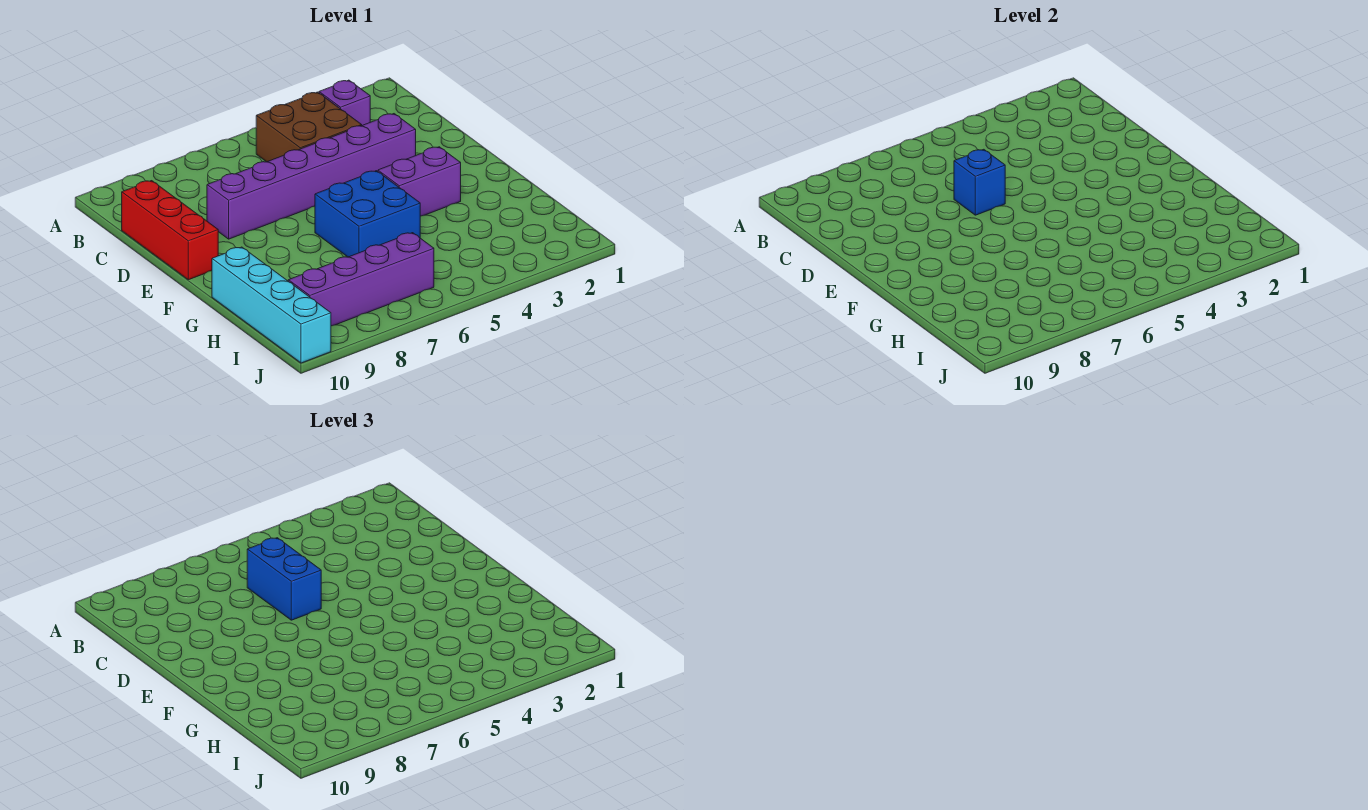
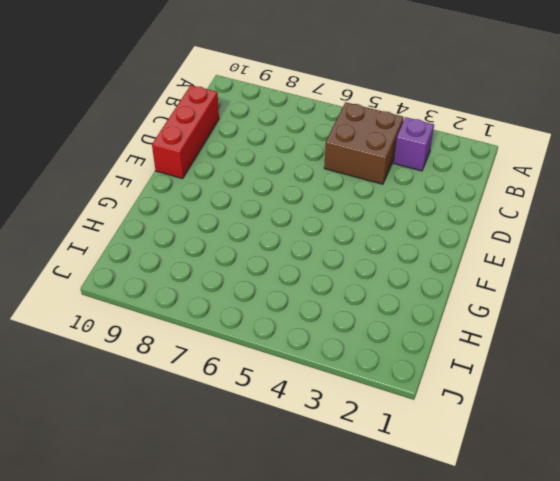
none -> purple brick D3:D8 level 1
none -> purple brick F3:F4 level 1

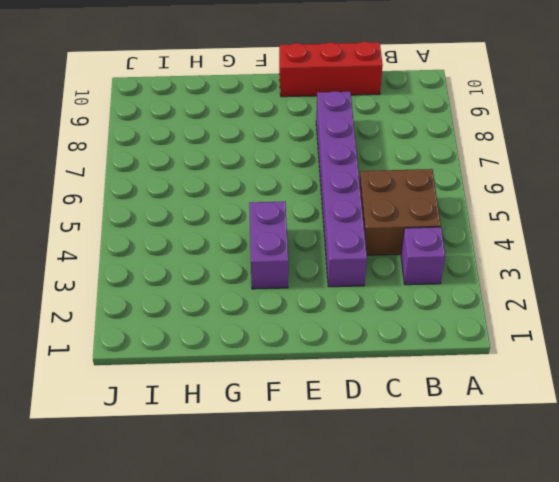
none -> blue brick F5:G6 level 1
none -> cyan brick G10:J10 level 1

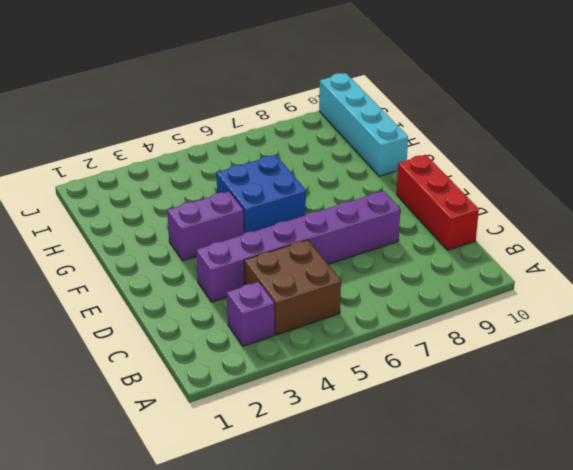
none -> purple brick I6:I9 level 1
none -> blue brick D6 level 2

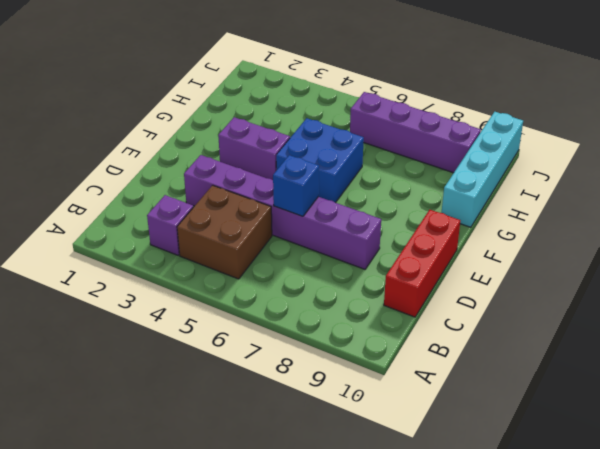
none -> blue brick C6:D6 level 3

